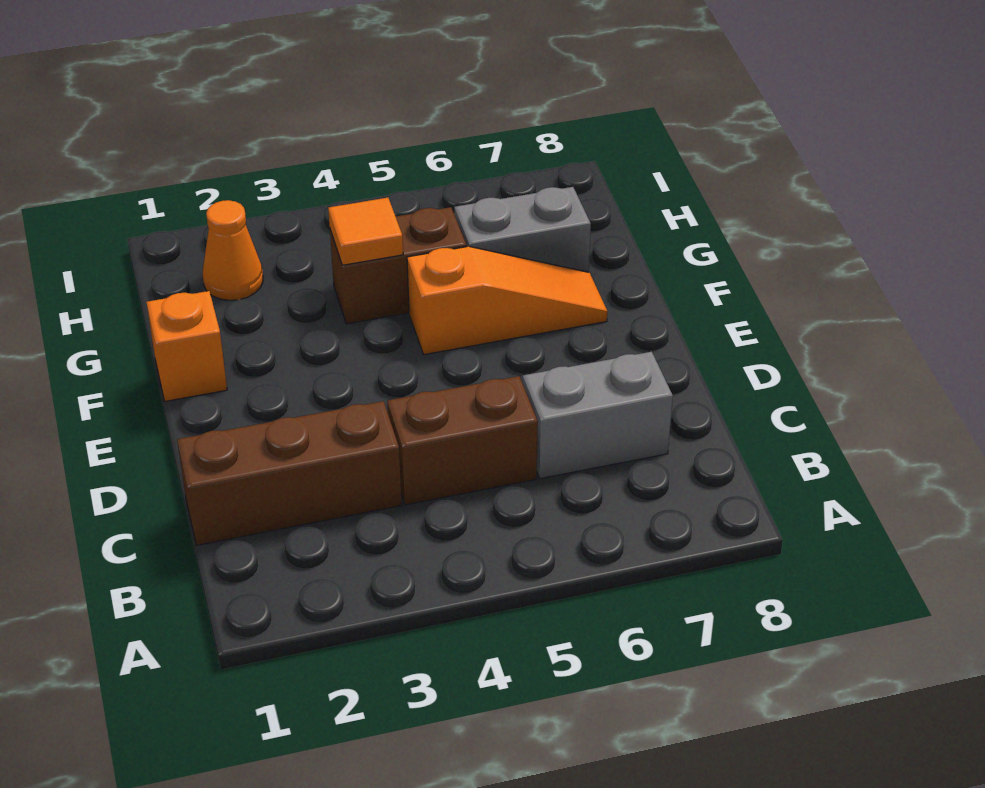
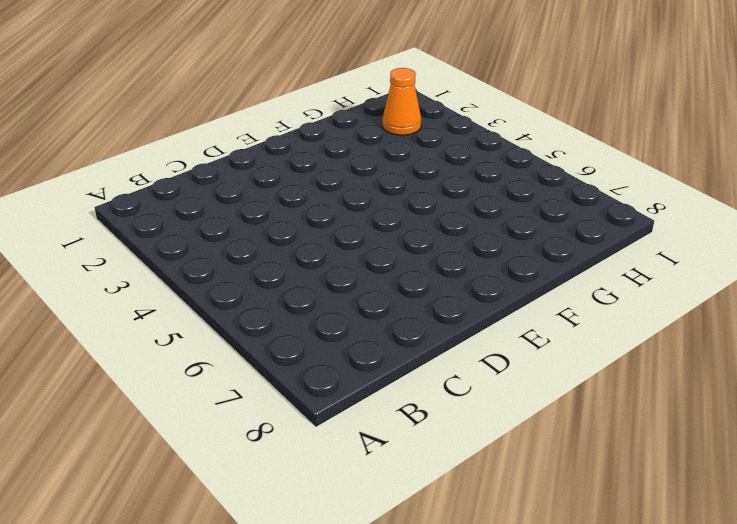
none -> brown brick C1:C3 level 1
none -> brown brick C4:C5 level 1

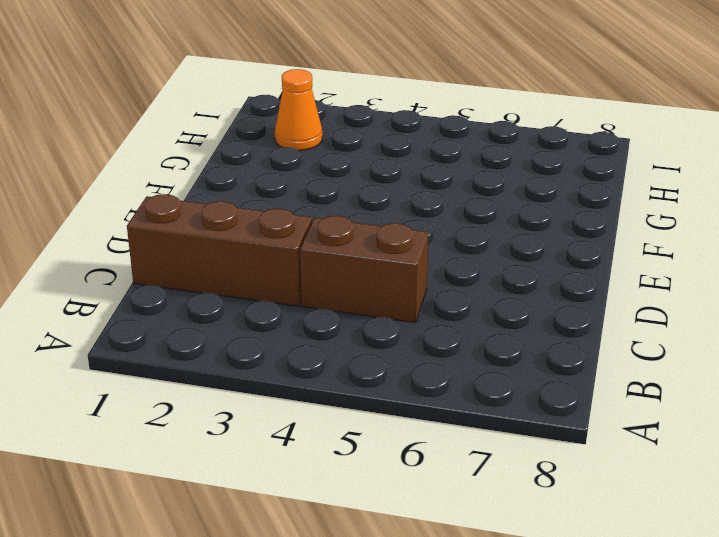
none -> grey brick C6:C7 level 1
none -> orange brick F1 level 1

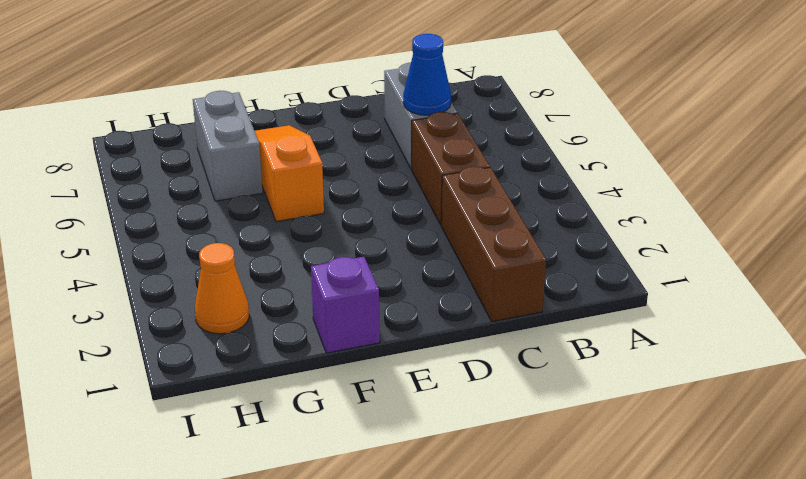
blue cone C6 level 2 -> none
purple brick F1 level 1 -> orange brick F1 level 1
none -> brown brick G4:G5 level 1
none -> orange tile G4 level 2

